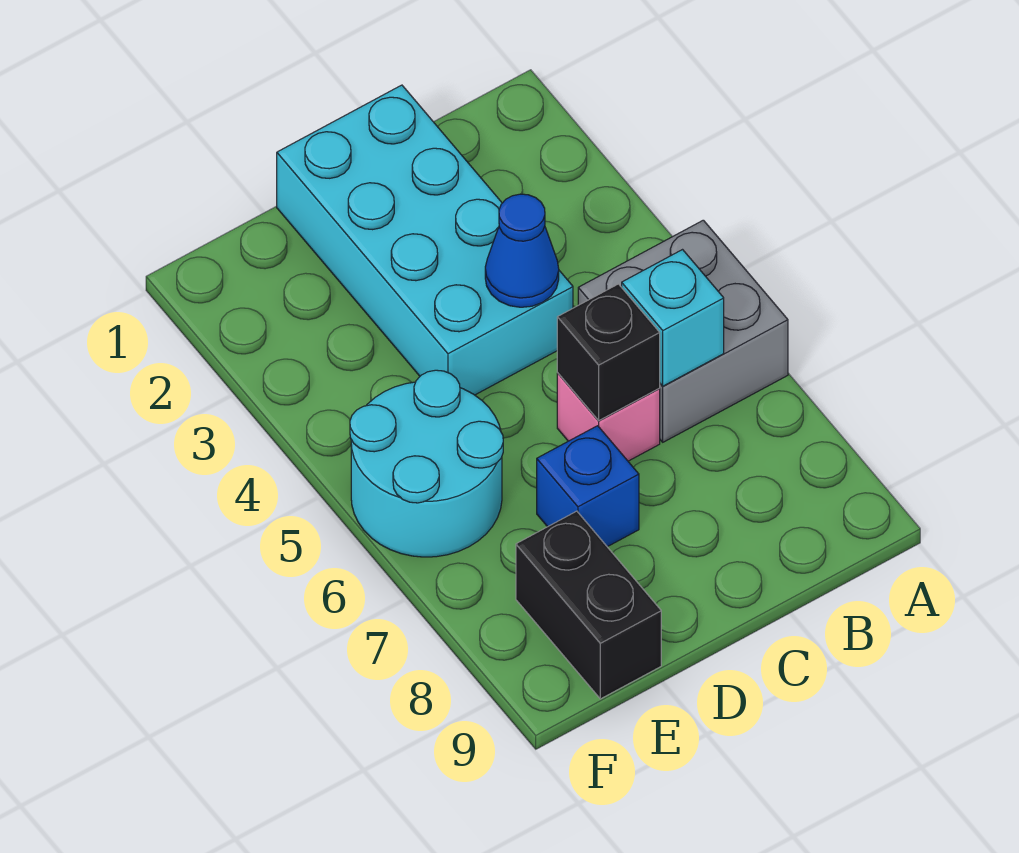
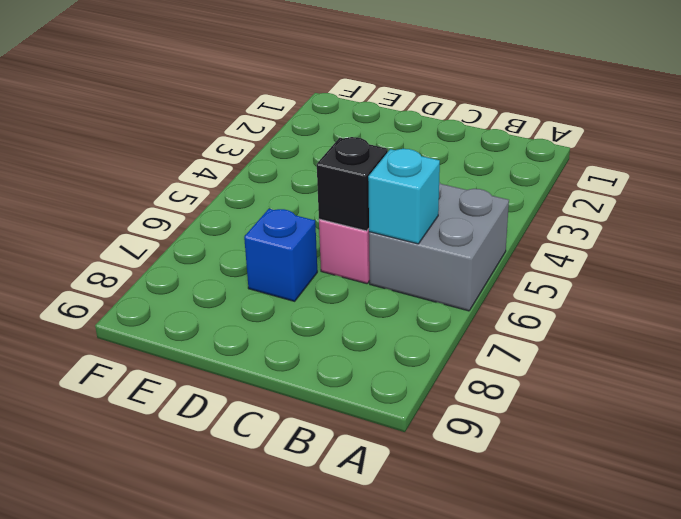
none -> cyan brick C1:D4 level 1
none -> cyan round brick E5:F6 level 1

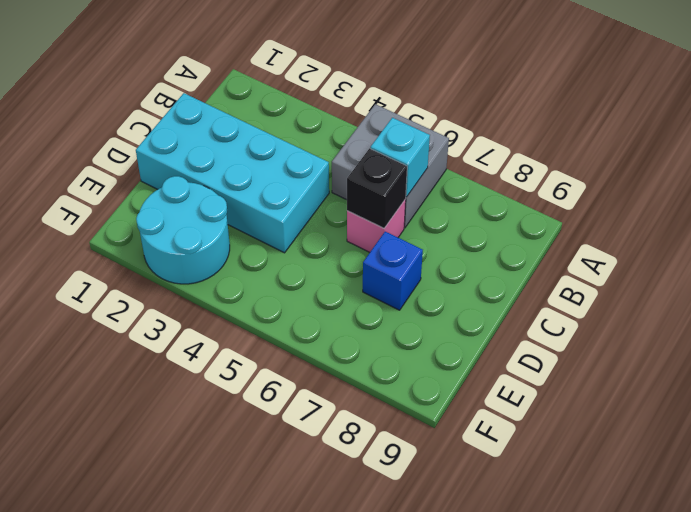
cyan round brick E2:F3 level 1 -> cyan round brick E5:F6 level 1
none -> black brick E8:E9 level 1
none -> blue cone C4 level 2

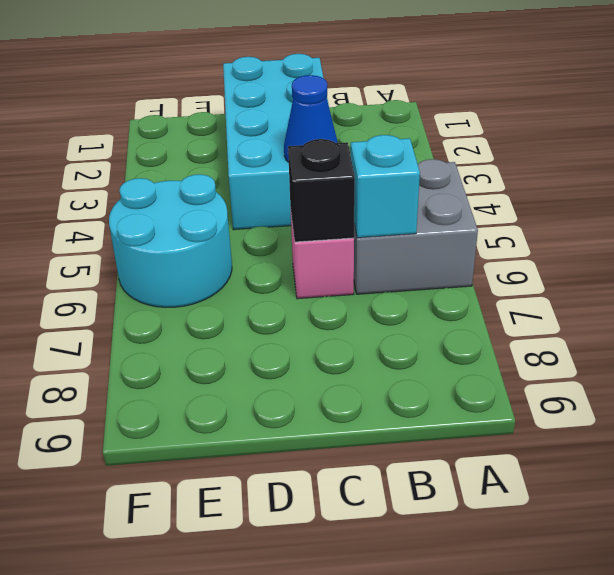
none -> blue brick D7 level 1
none -> black brick E8:E9 level 1

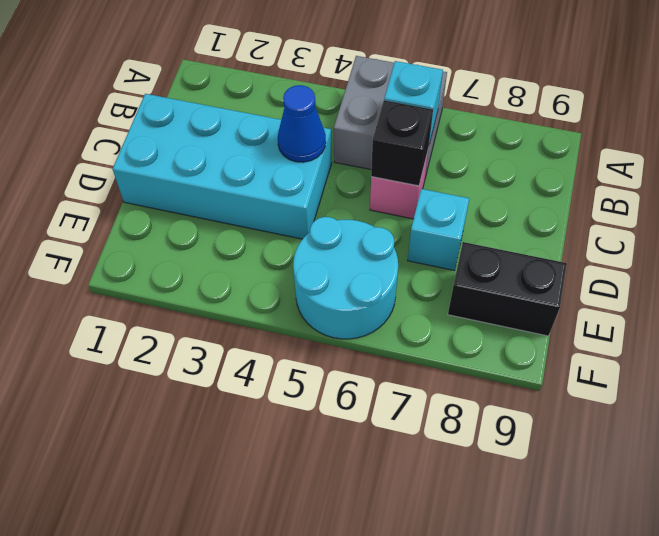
cyan brick D7 level 1 -> blue brick D7 level 1

